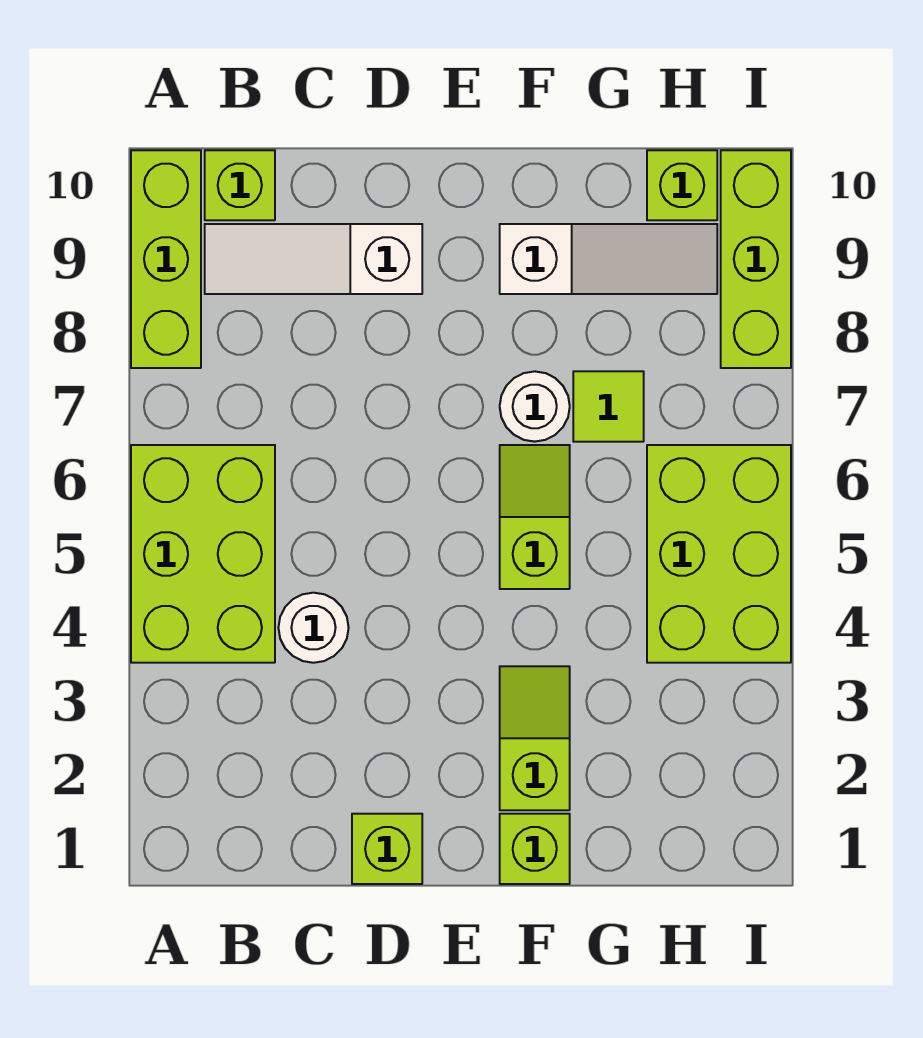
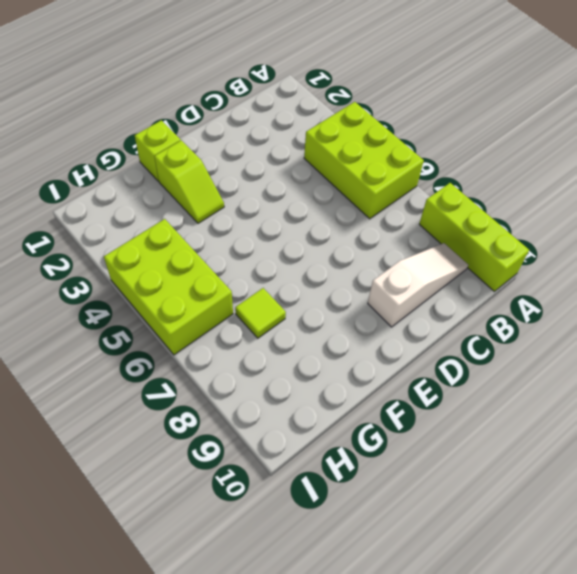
none -> lime brick B10 level 1
none -> white round brick C4 level 1
none -> lime brick D1 level 1

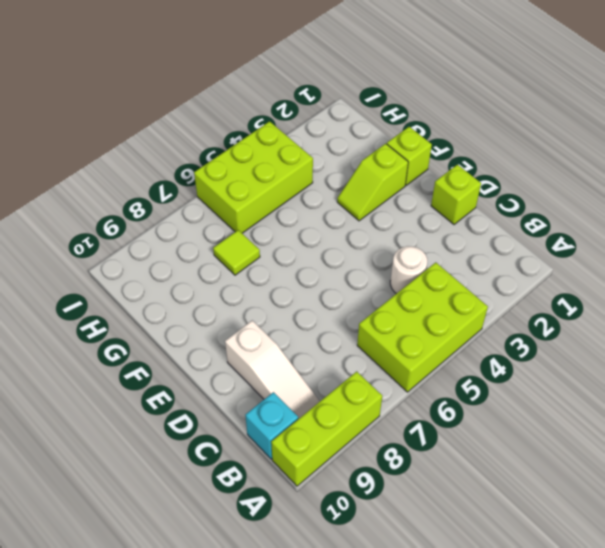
cyan brick B10 level 1 -> lime brick B10 level 1
none -> lime slope F5:F6 level 1 top 5
none -> white round brick F7 level 1
none -> white slope F9:H9 level 1 top F

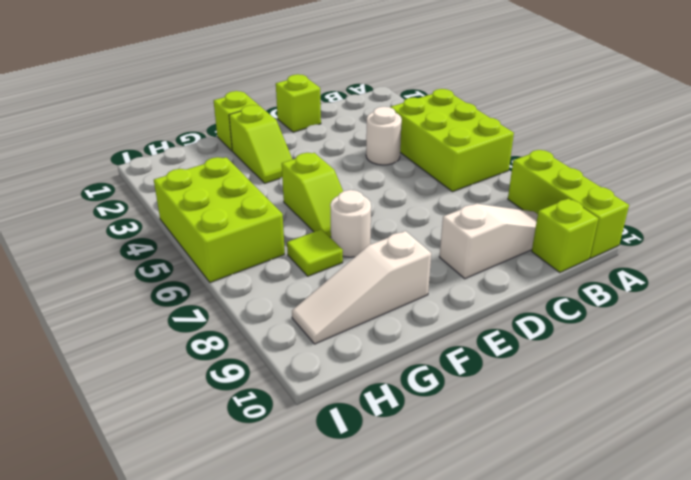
none -> lime brick H10 level 1
none -> lime brick I8:I10 level 1

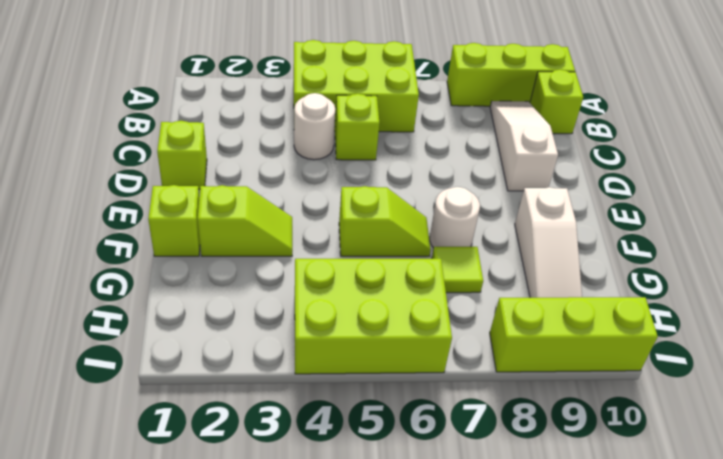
lime brick C5 level 1 -> lime brick H10 level 1

